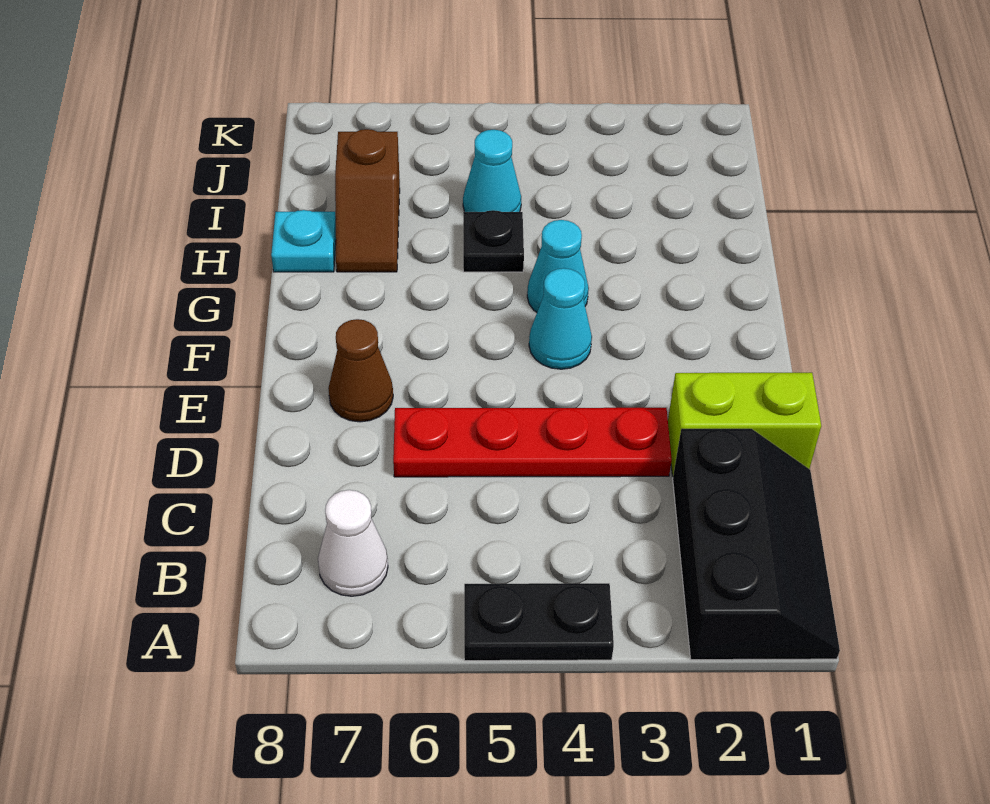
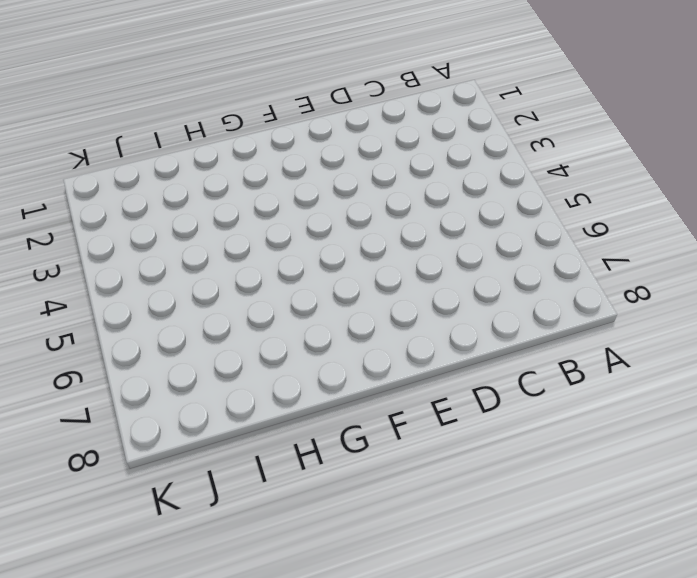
none -> black slope A1:C2 level 1 top 2
none -> black plate A4:A5 level 1
none -> white cone B7 level 1

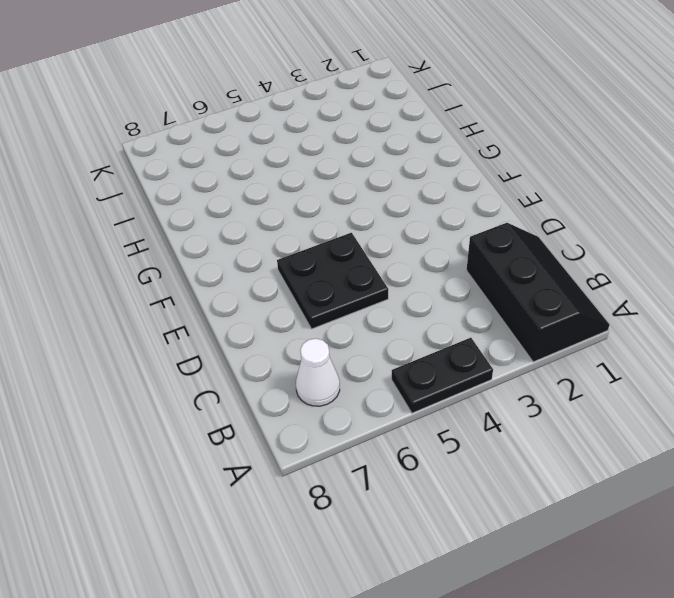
black plate D5:E6 level 1 -> red plate D3:D6 level 1
none -> lime brick D1:D2 level 1
none -> brown cone E7 level 1
none -> cyan cone F4 level 1

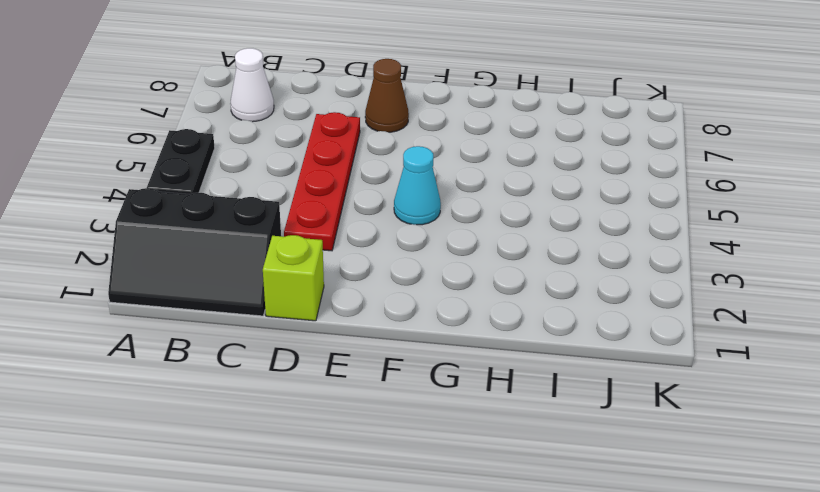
lime brick D1 level 1 -> lime brick D1:D2 level 1
none -> cyan cone G4 level 1
none -> black plate H5 level 1
none -> brown slope H7:I7 level 1 top I

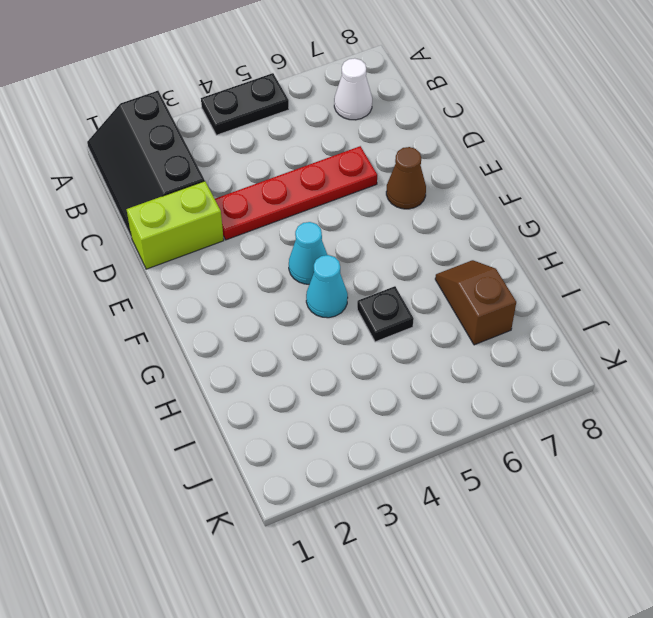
none -> cyan plate H8 level 1
none -> cyan cone I5 level 1

